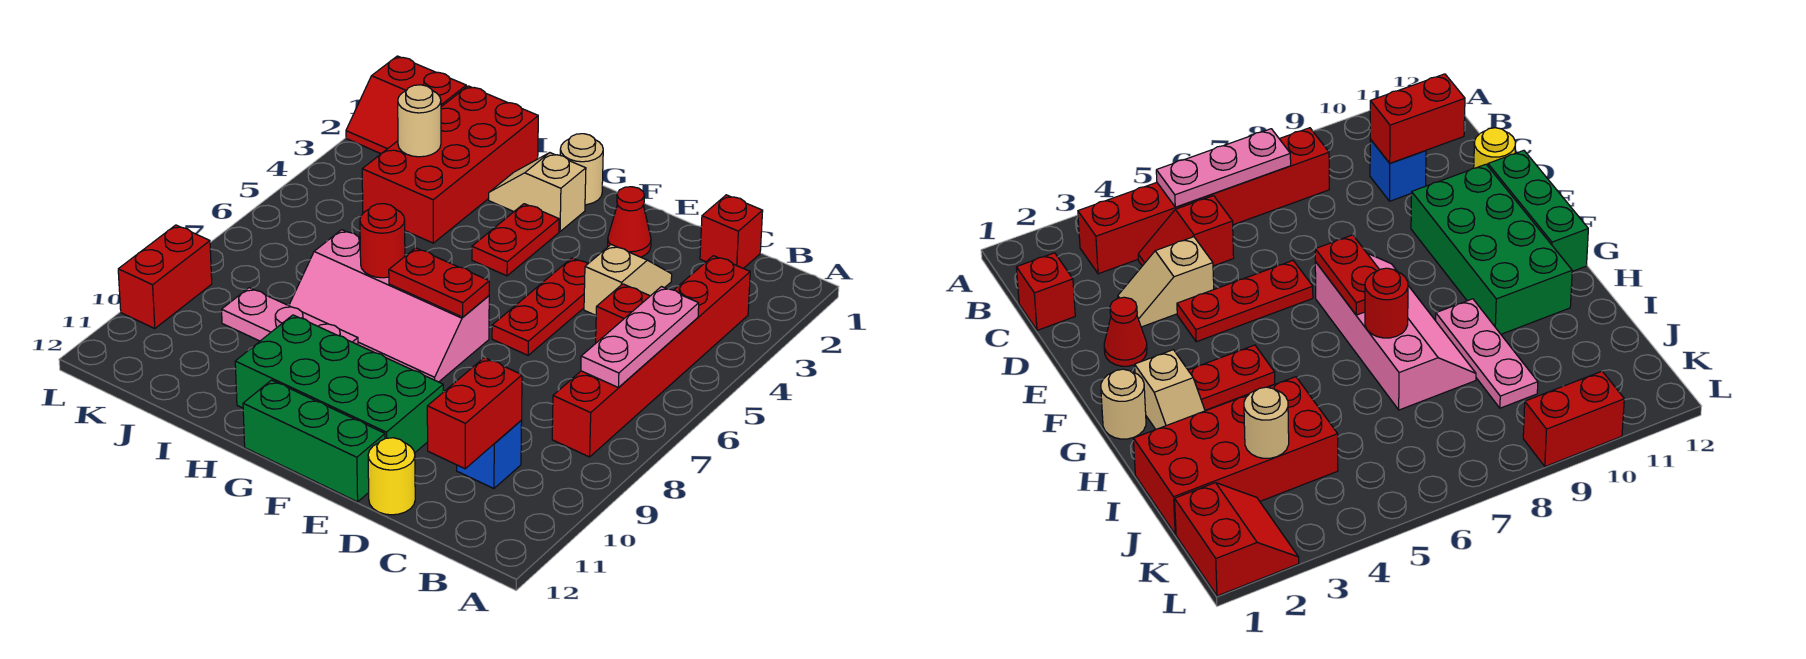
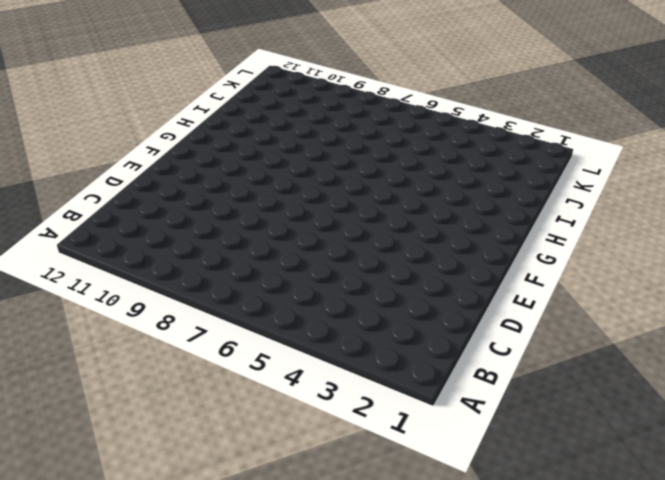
none -> red brick B3:B8 level 1
none -> red brick C1 level 1
none -> red slope C4:C5 level 1 top 5

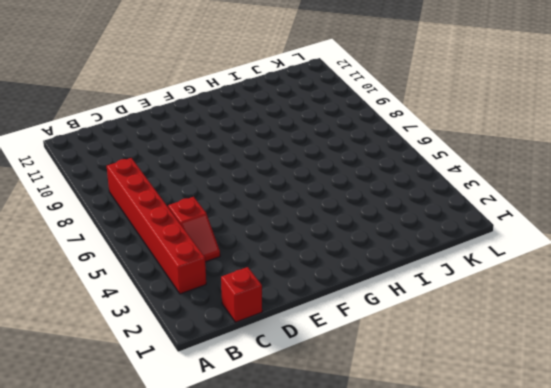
none -> blue brick C10 level 1
none -> tan slope D3:D4 level 1 top 4
none -> yellow round brick D12 level 1

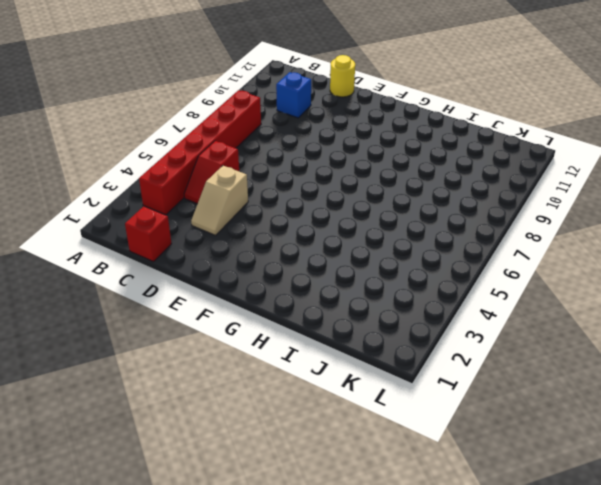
none -> red cone E2 level 1
none -> red plate E4:E6 level 1
none -> green brick E10:H11 level 1

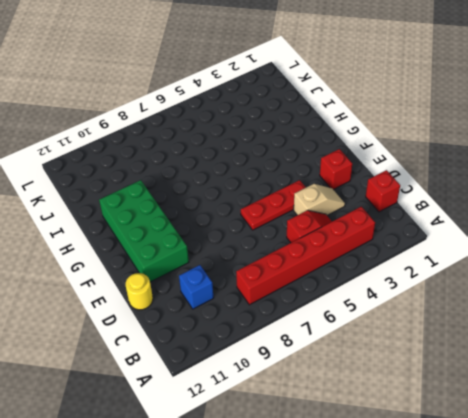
red brick E2 level 1 -> red cone E2 level 1
none -> green brick E12:G12 level 1
none -> pink slope F7:I8 level 1 top 7
none -> tan round brick G1 level 1

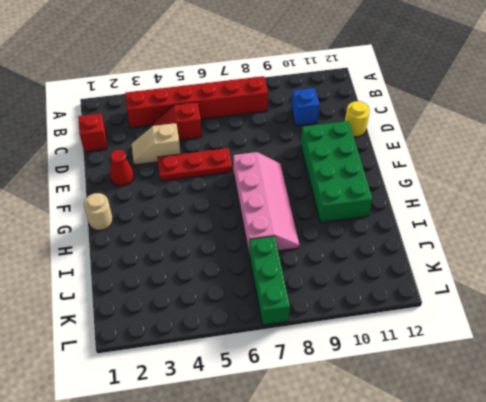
green brick J7:L7 level 1 -> green brick E12:G12 level 1
none -> tan slope G2:H2 level 1 top G
none -> red plate G3:G4 level 1
none -> pink plate H9:J9 level 1

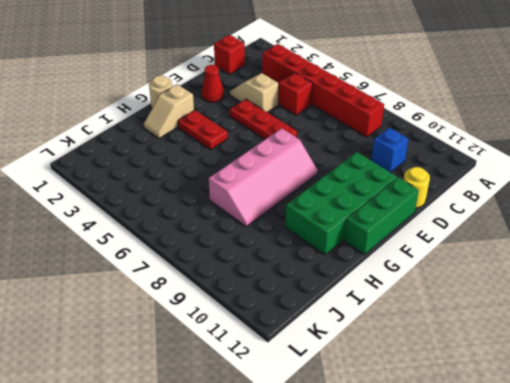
none -> pink plate H9:J9 level 1
none -> red brick I1:J4 level 1
none -> red slope K1:L2 level 1 top 1

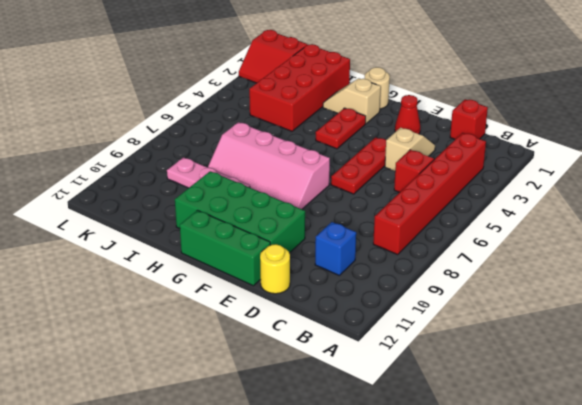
none -> red brick L9:L10 level 1
none -> pink plate B5:B7 level 2
none -> red brick C10:C11 level 2

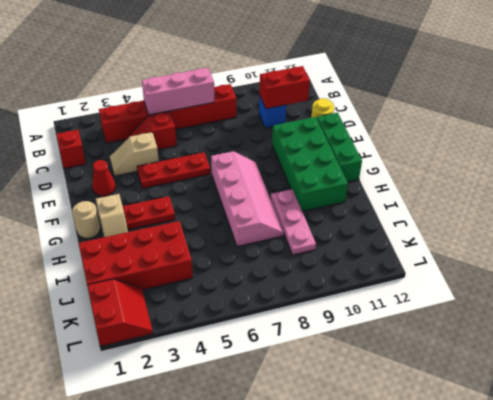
pink brick B5:B7 level 2 -> pink plate B5:B7 level 2
none -> red brick L9:L10 level 1
none -> red plate F7:G7 level 2
none -> red round brick H7 level 2

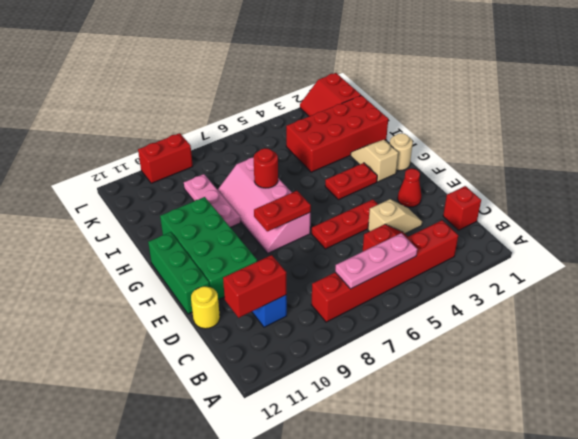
red plate F7:F8 level 2 -> red plate F7:G7 level 2
none -> tan round brick J3 level 2

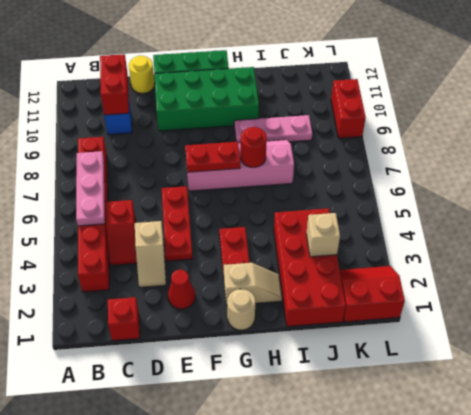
tan brick J3 level 2 -> tan round brick J3 level 2

